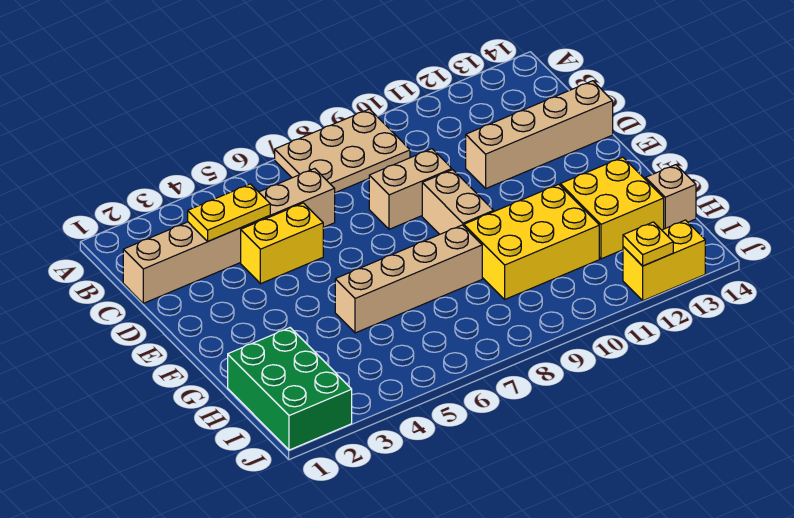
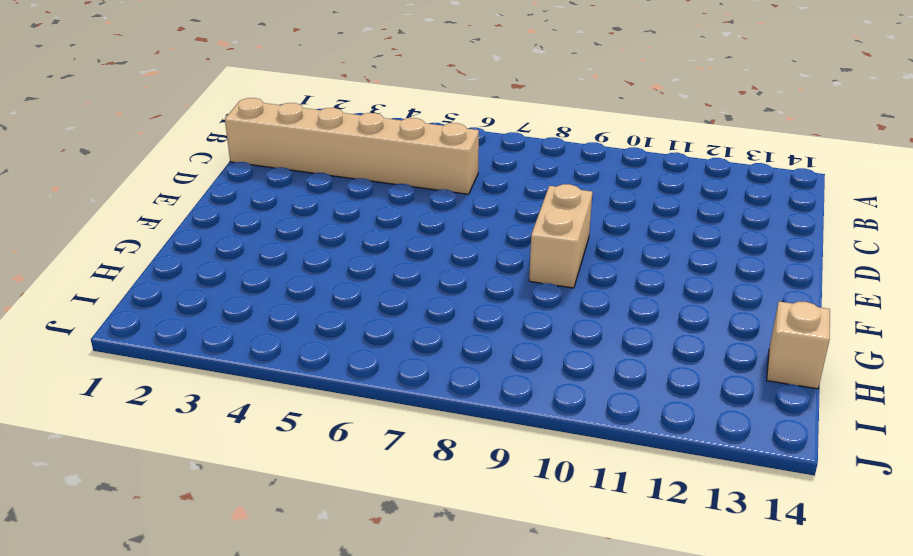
none -> tan plate A7:B9 level 1
none -> yellow brick D4:D5 level 1
none -> tan brick D8:D9 level 1

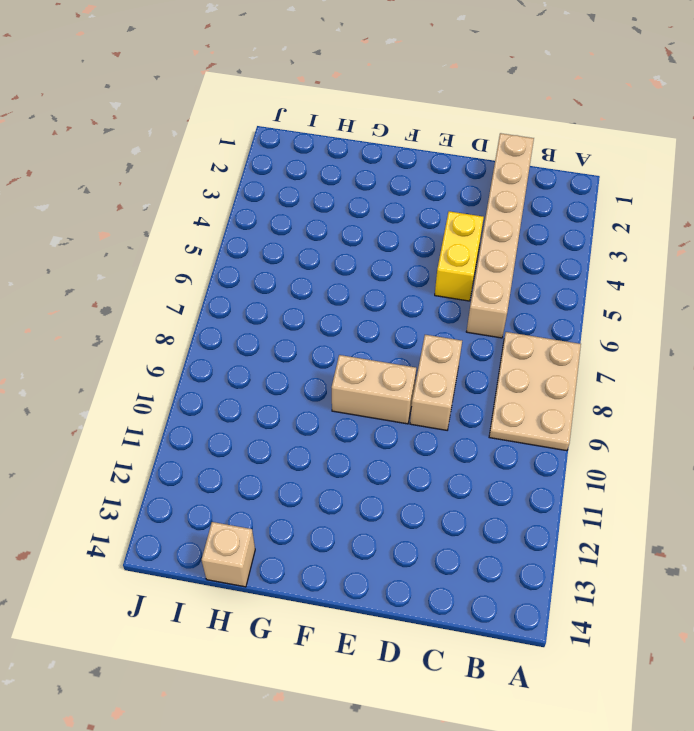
none -> tan brick D11:D14 level 1
none -> tan brick G5:G8 level 1
none -> yellow brick G9:H11 level 1

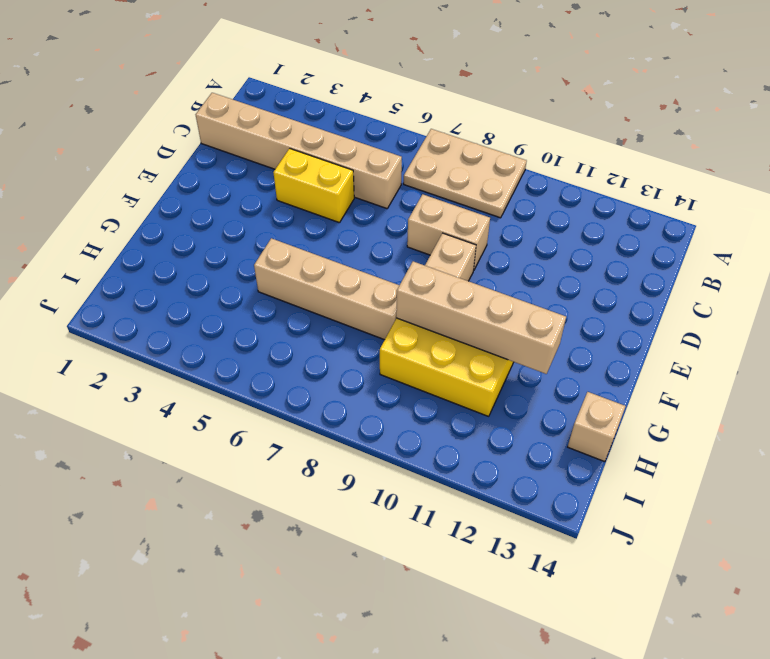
tan brick G9:G12 level 2 -> tan brick D11:D14 level 1
none -> yellow brick G12:H13 level 1
none -> green brick H1:J2 level 1
none -> yellow brick J12:J13 level 1

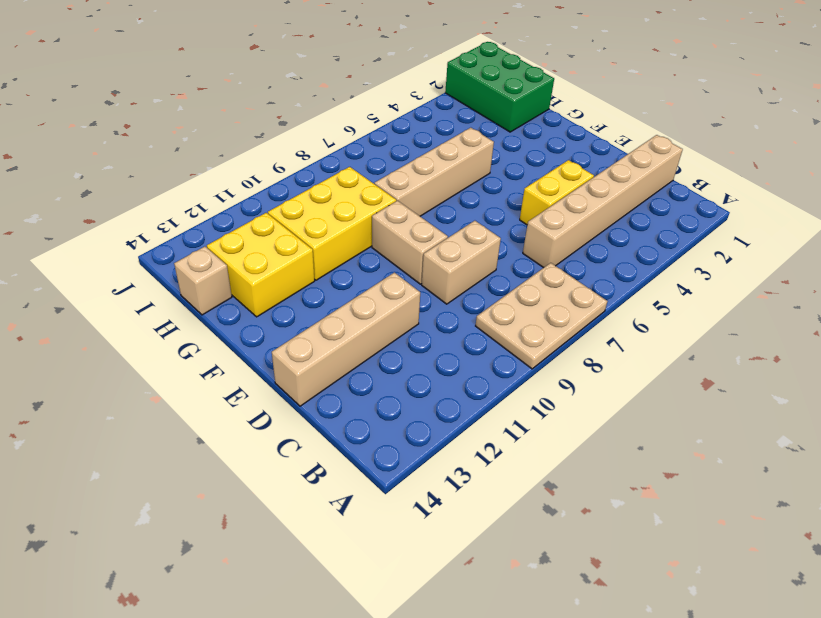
none -> yellow brick J12:J13 level 1
none -> yellow plate C3:C4 level 2
none -> yellow plate J12 level 2

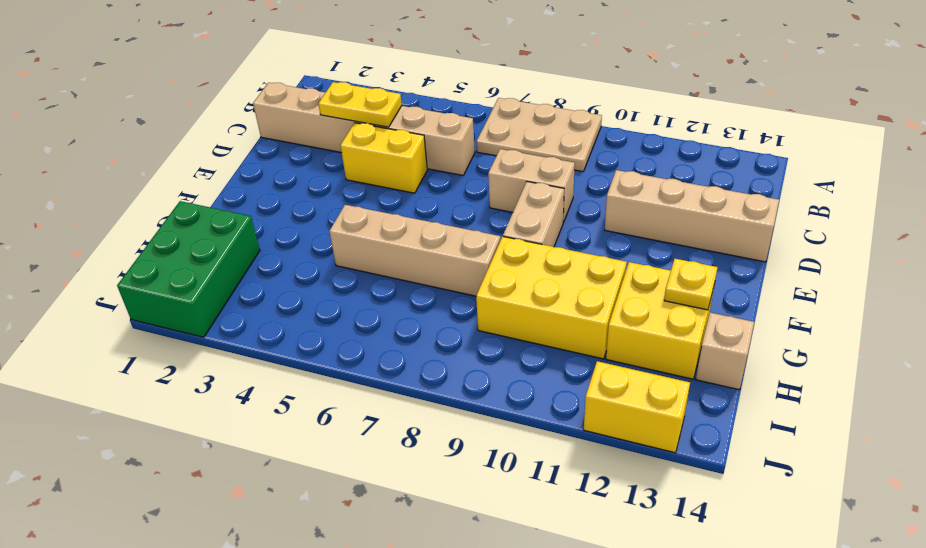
yellow plate G13 level 2 -> yellow plate J12 level 2

